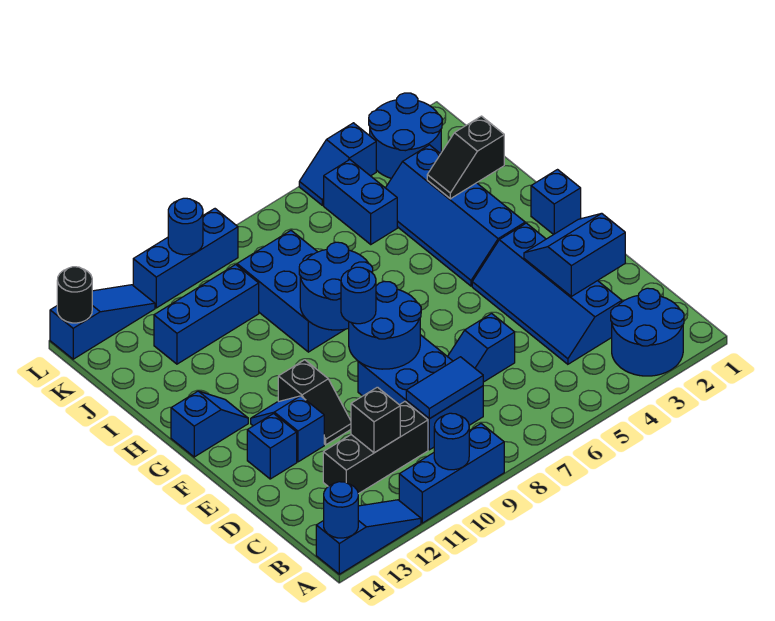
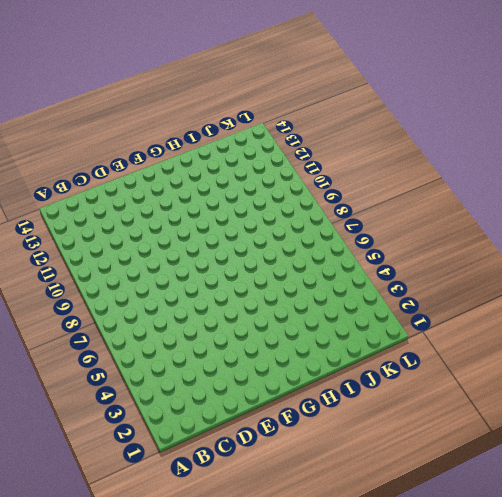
none -> blue round brick A2:B3 level 1
none -> blue brick A9:A11 level 1
none -> blue slope A12:A14 level 1 top 14
none -> blue slope C3:F4 level 1 top 3

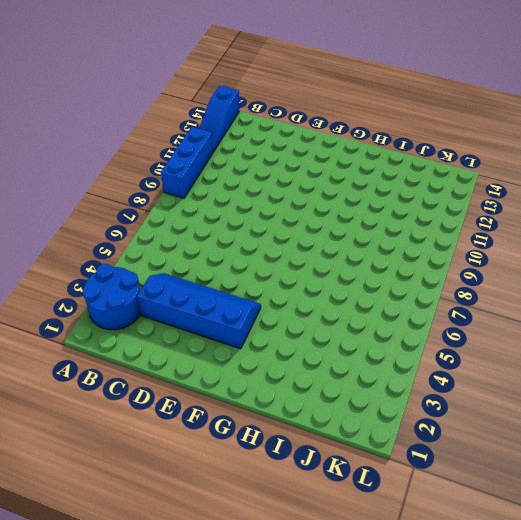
none -> blue brick C8:E9 level 1
none -> black brick C10:C12 level 1
none -> blue slope D6:D7 level 1 top 6
none -> black slope E11:F11 level 1 top F

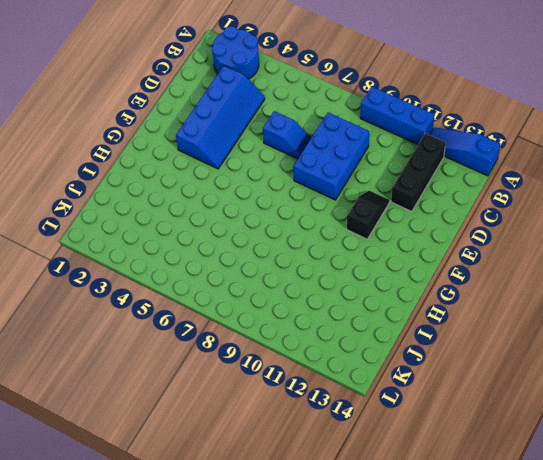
black brick B12:D12 level 1 -> black brick C10:C12 level 1
none -> blue slope E12:F12 level 1 top E
none -> blue brick E13 level 1
none -> blue brick G1 level 1
none -> blue slope G3:J4 level 1 top 3

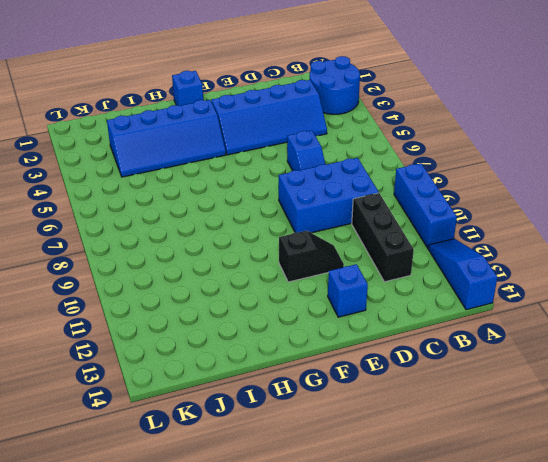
none -> blue slope E12:F12 level 1 top E
none -> blue slope G13:G14 level 1 top 14
none -> blue brick H8:J9 level 1
none -> blue brick J5:K5 level 1

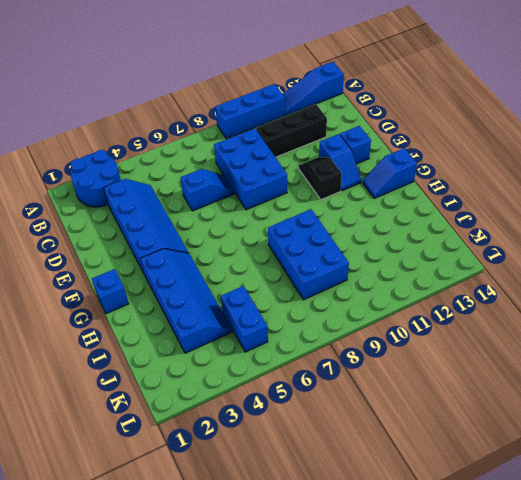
none -> blue brick J10:J12 level 1
none -> blue round brick K2:L3 level 1
none -> blue slope L4:L5 level 1 top 4
none -> blue brick L9:L11 level 1

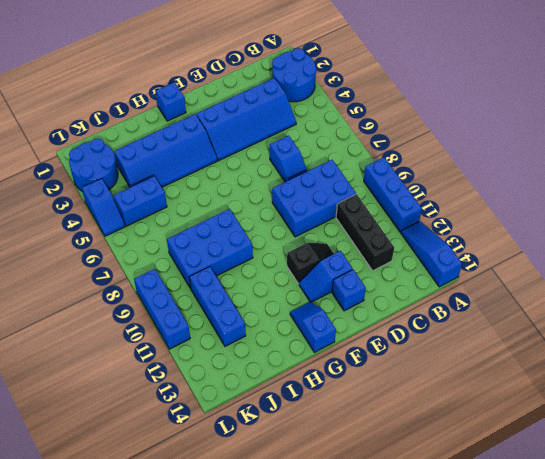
none -> blue slope L12:L14 level 1 top 14
none -> blue round brick A10 level 2
none -> blue round brick A14 level 2
none -> blue tile C8:C9 level 2

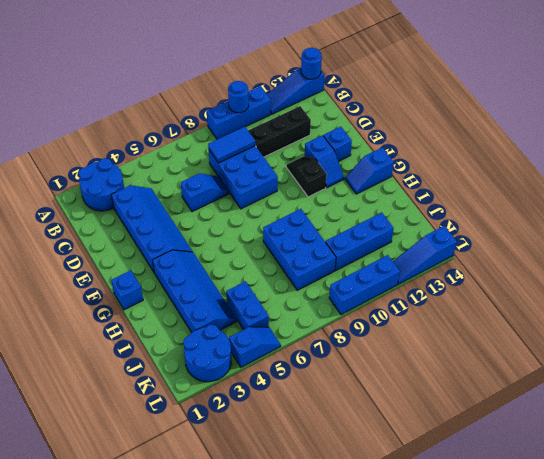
none -> black brick C11 level 2
none -> blue slope D2:E3 level 2 top D
none -> blue round brick E8:F9 level 2
none -> blue round brick G8:H9 level 2

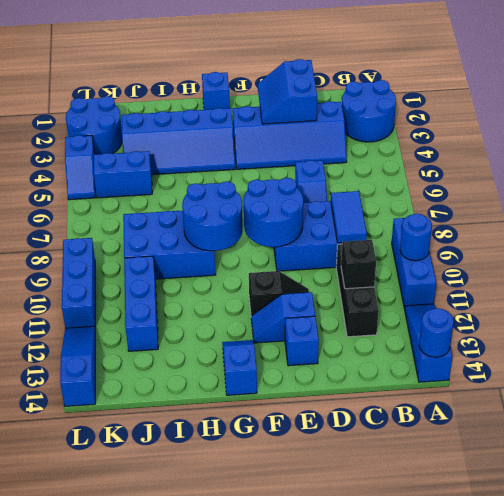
none -> black slope I2:I3 level 2 top 2
none -> blue round brick L10 level 2
none -> black round brick L14 level 2
none -> blue round brick F9 level 3

